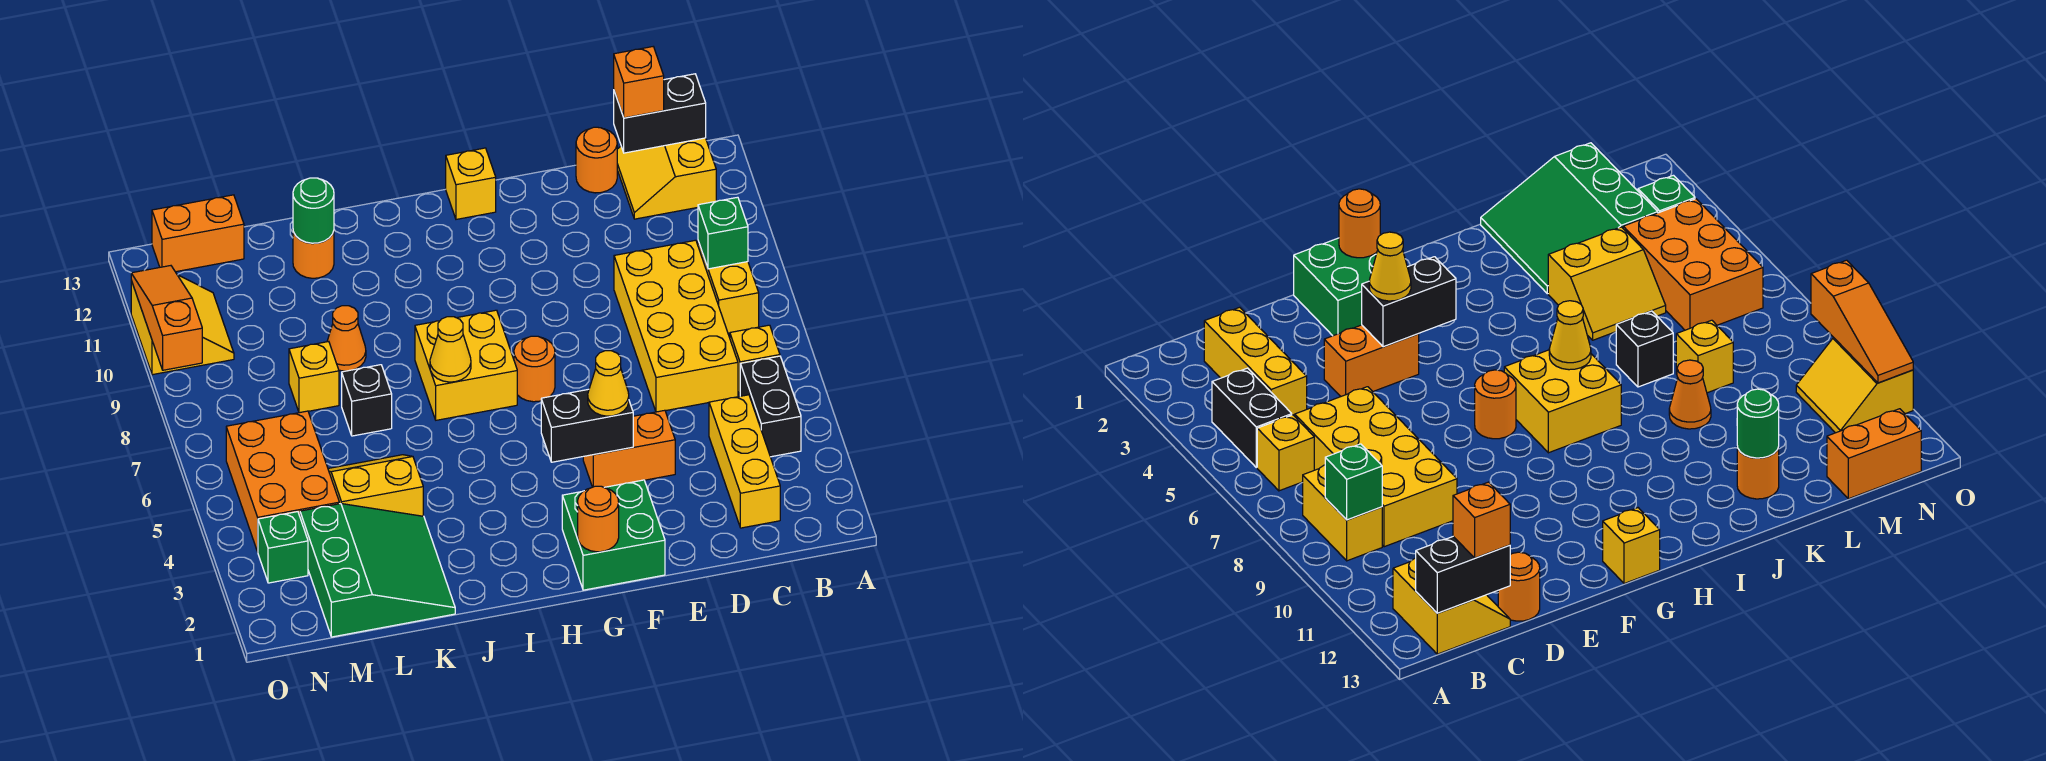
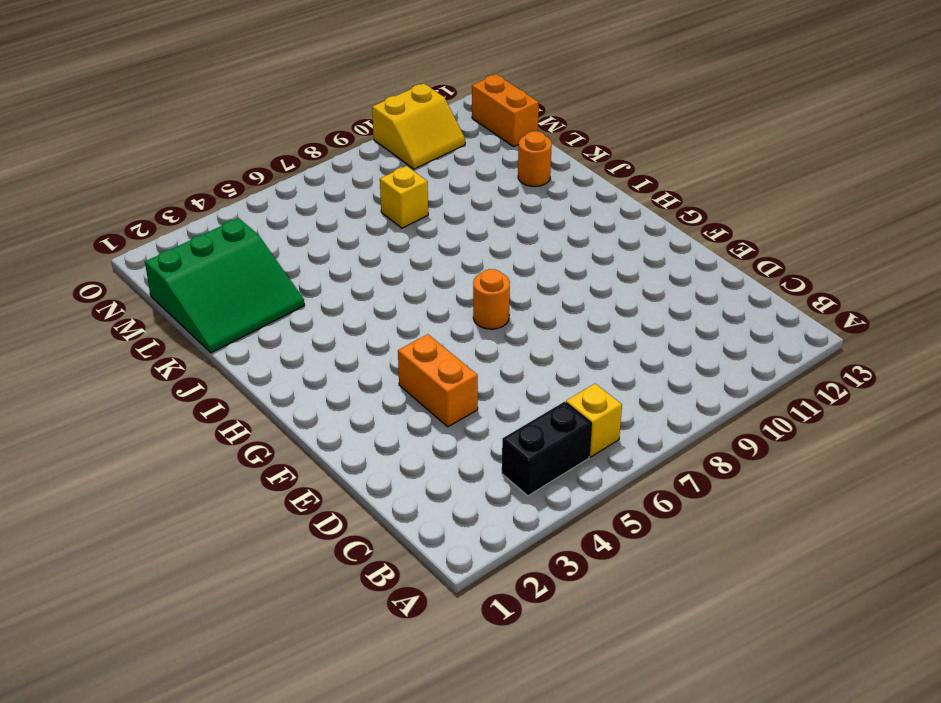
none -> yellow brick B8:B9 level 1
none -> yellow slope B12:C13 level 1 top B
none -> yellow brick C2:C4 level 1
none -> yellow brick C6:D9 level 1

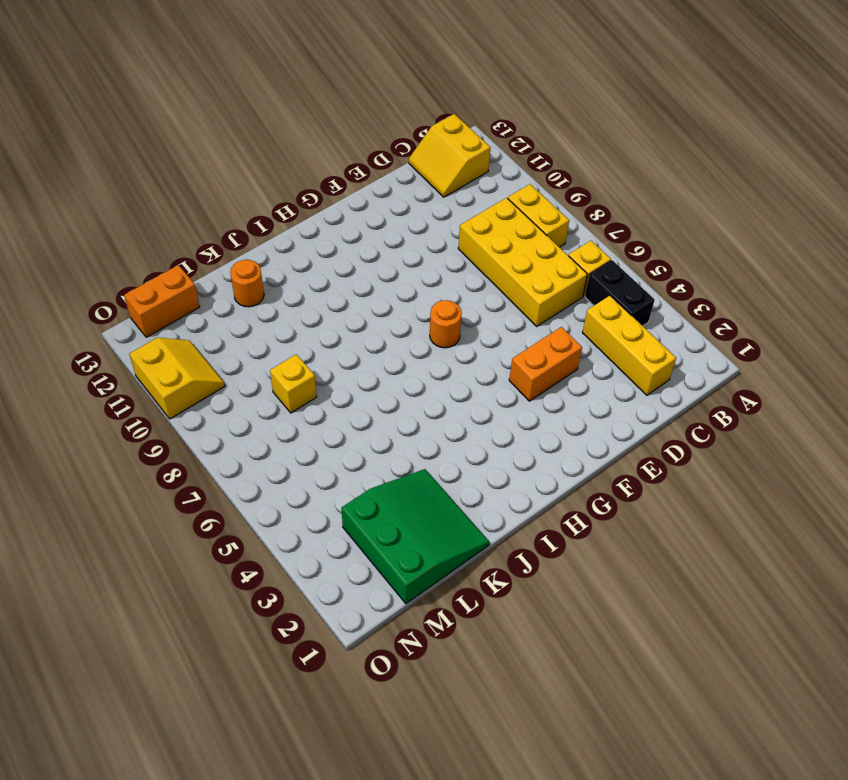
none -> orange round brick D13 level 1
none -> green brick F1:G2 level 1
none -> yellow brick G13 level 1
none -> yellow brick H7:I8 level 1

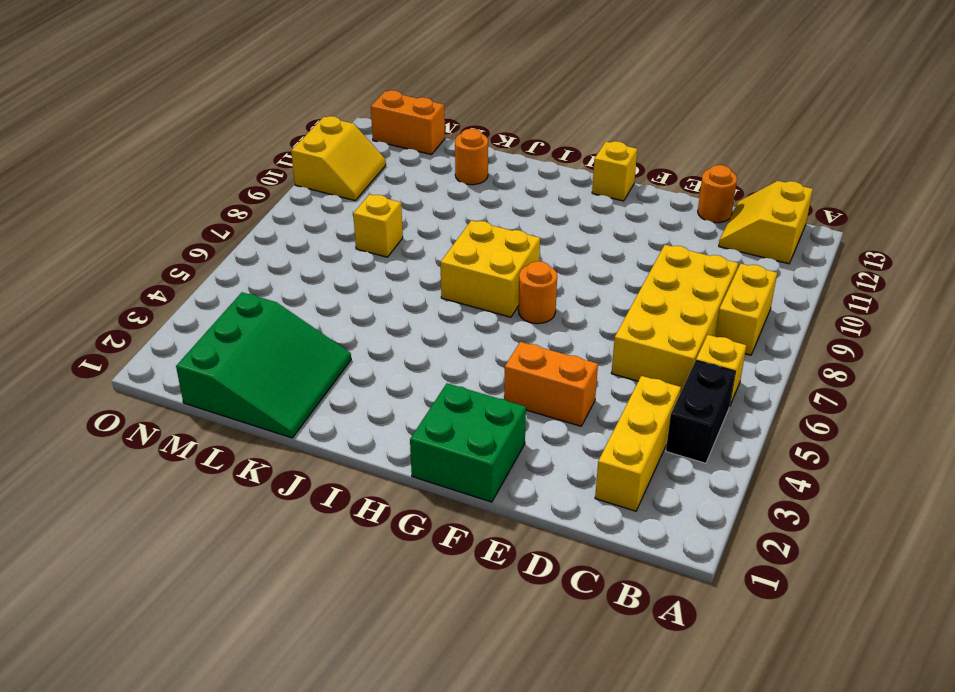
none -> yellow slope K4:L5 level 1 top 4
none -> black brick K7 level 1
none -> orange cone K9 level 1
none -> orange brick M4:N6 level 1

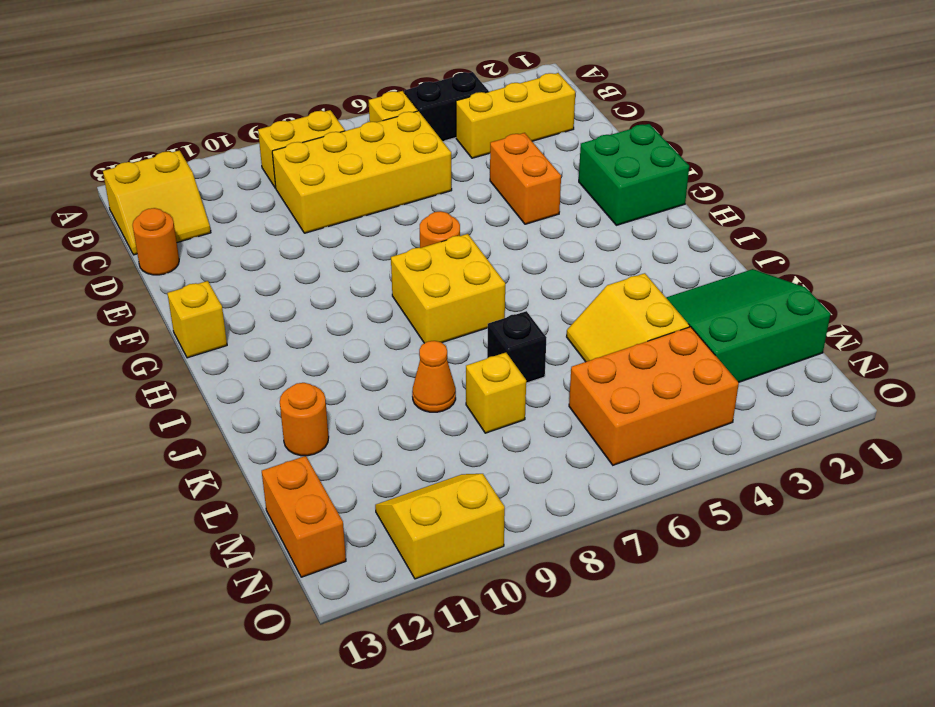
none -> green brick N3 level 1
none -> green brick B9 level 2
none -> black brick B13:C13 level 2
none -> black brick F4:G4 level 2

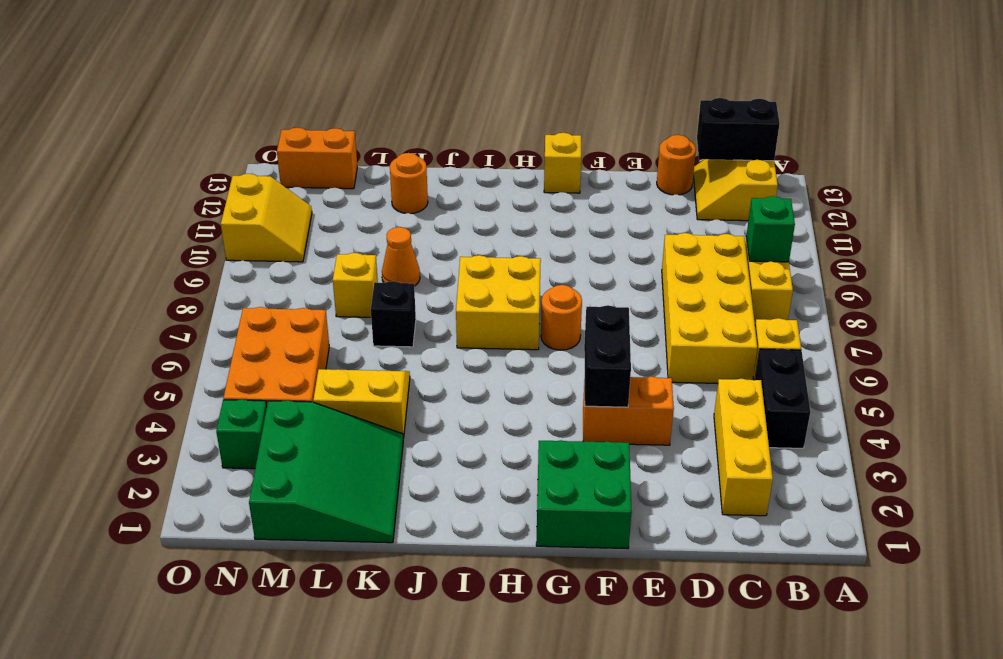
black brick F4:F5 level 2 -> black brick F4:G4 level 2
none -> orange round brick G1 level 2
none -> yellow cone I7 level 2
none -> green round brick K12 level 2
none -> orange slope O9:O11 level 2 top 9

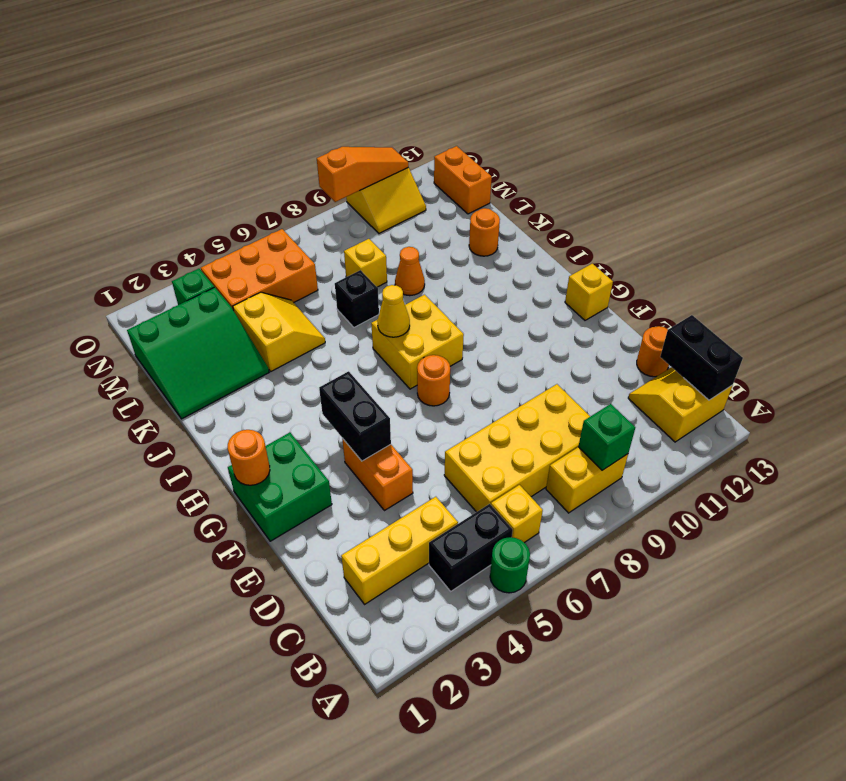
green round brick A5 level 1 -> green round brick K12 level 2
none -> orange brick C13 level 3
none -> yellow cone F4 level 3

